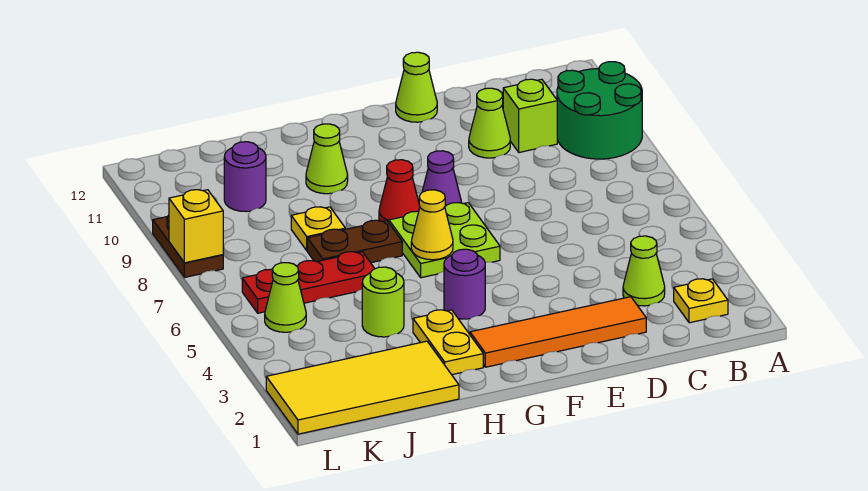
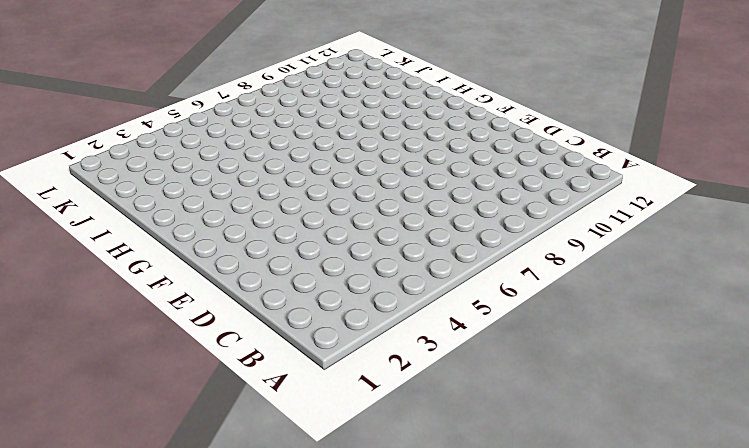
none -> green round brick A9:B10 level 1
none -> yellow plate B2 level 1
none -> lime cone C3 level 1

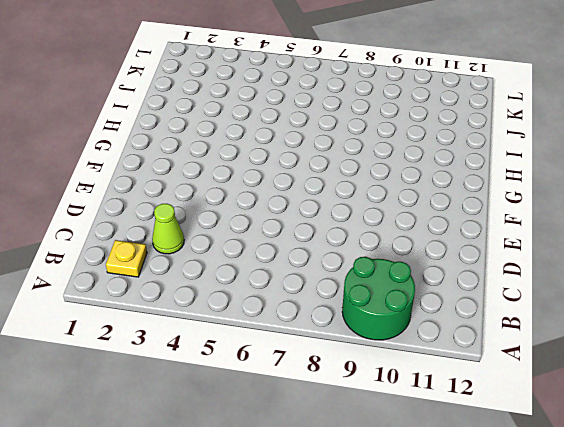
none -> lime brick C10 level 1
none -> orange tile D2:G2 level 1
none -> lime cone D10 level 1

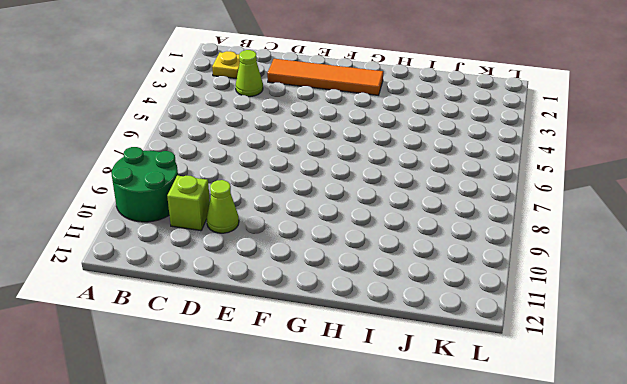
none -> lime cone E12 level 1
none -> lime plate F6:G7 level 1
none -> purple cone F8 level 1

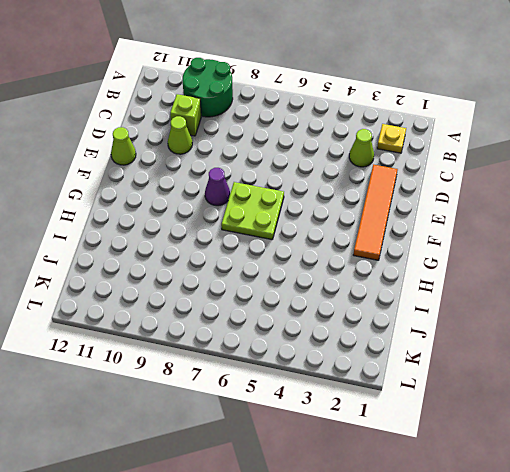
none -> purple round brick G4 level 1
none -> red cone G8 level 1
none -> yellow plate H2:H3 level 1

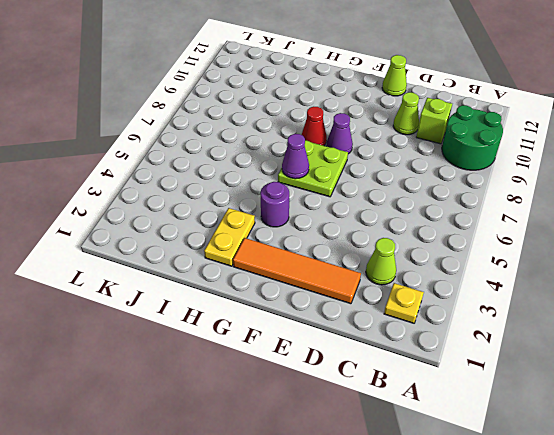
purple cone G6 level 2 -> yellow cone G6 level 2
none -> brown plate H7:I7 level 1
none -> lime cone H10 level 1
none -> yellow tile I1:L2 level 1

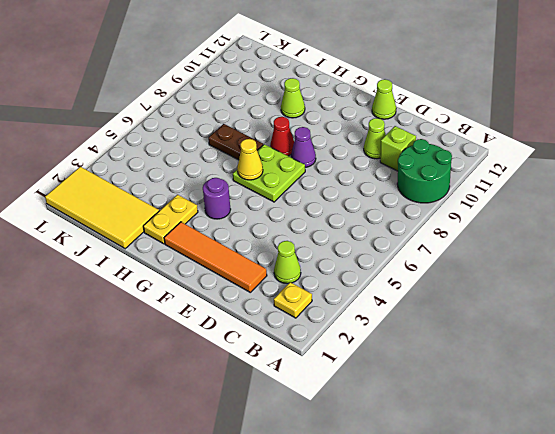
none -> lime round brick I4 level 1
none -> red plate I6:K6 level 1
none -> yellow plate I8 level 1

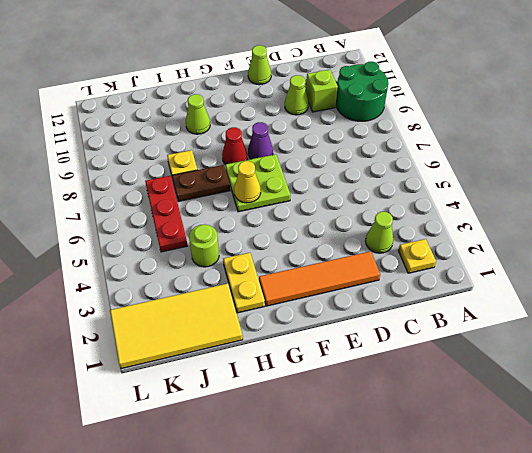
red plate J5:J7 level 1 -> red plate I6:K6 level 1
none -> purple round brick G4 level 1
none -> purple round brick J10 level 1
none -> lime cone K5 level 1

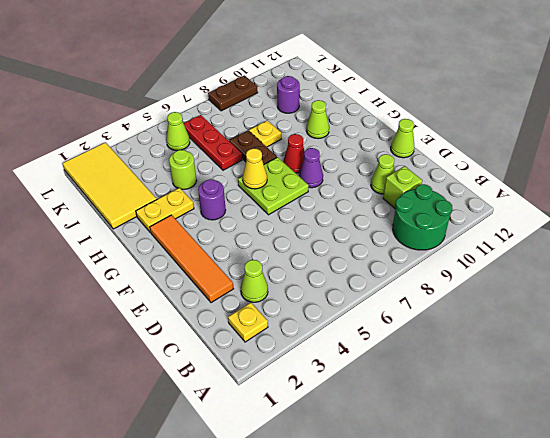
none -> yellow brick L8 level 2

